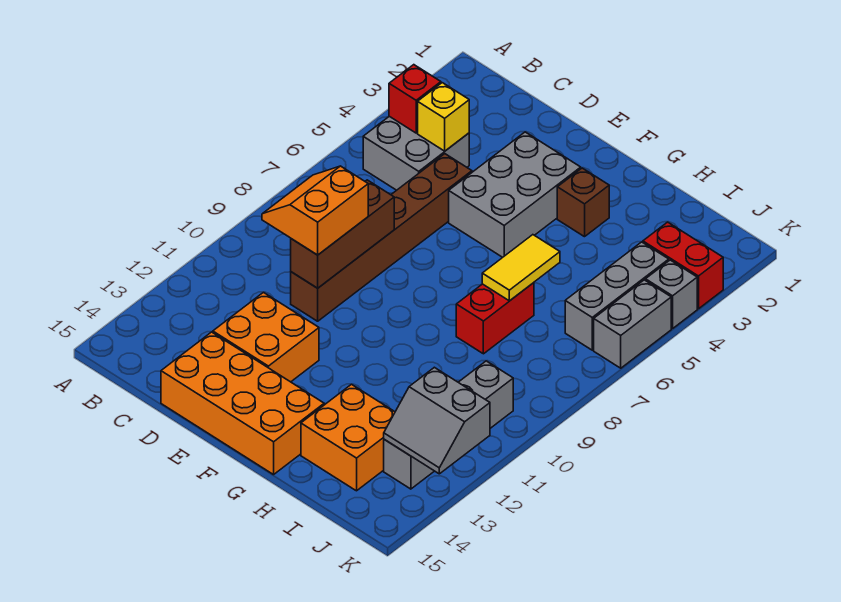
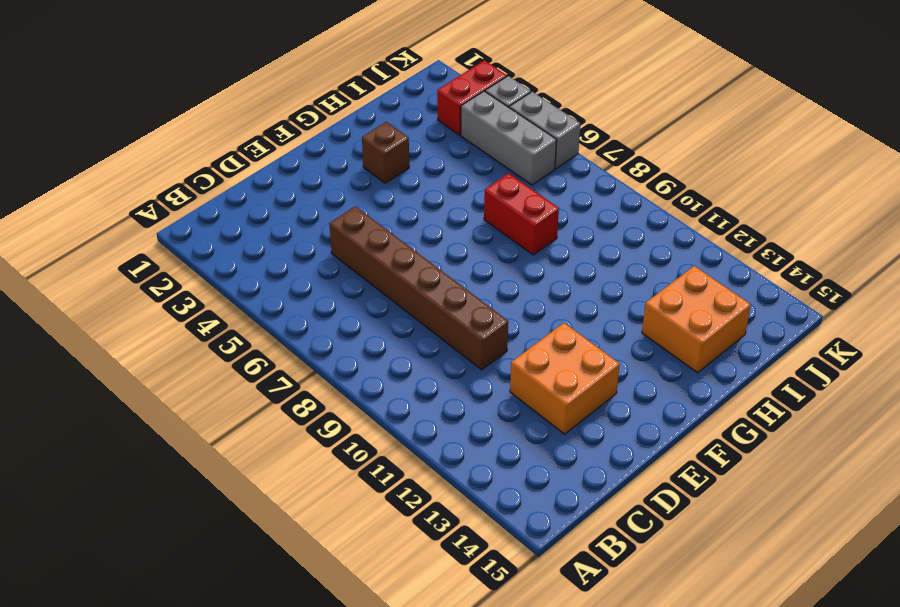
none -> grey brick B4:C5 level 1
none -> orange brick D14:G15 level 1
none -> grey brick E3:F5 level 1

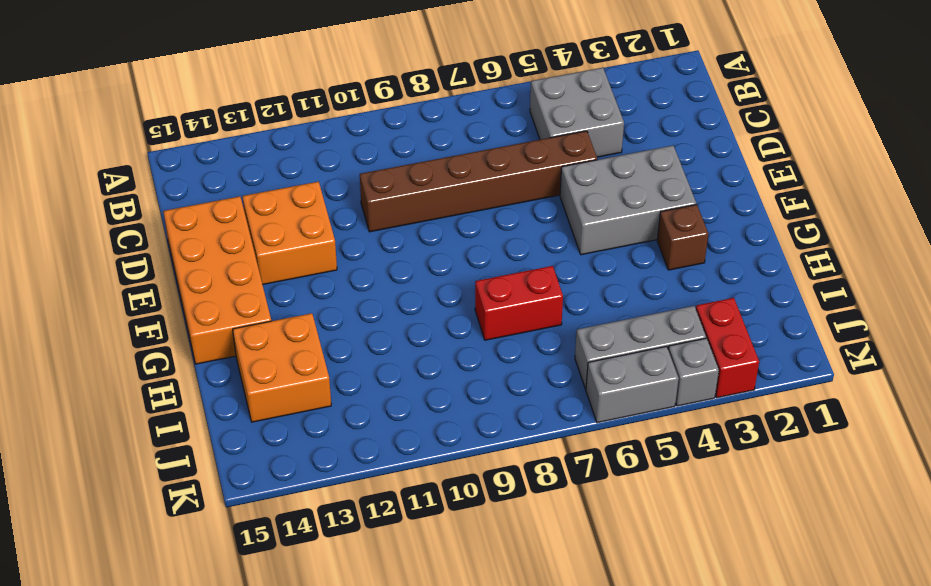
none -> grey brick J10:J13 level 1
none -> red brick B4 level 2
none -> yellow brick C4 level 2

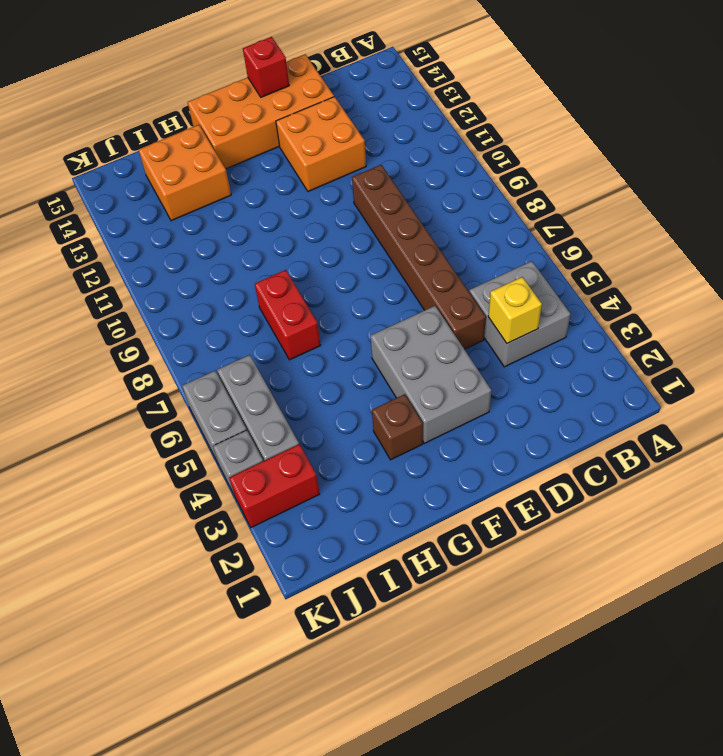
red brick E15 level 2 -> red brick B4 level 2
none -> grey brick J10:J13 level 1
none -> brown brick D8:D10 level 2
none -> yellow tile H6:H7 level 2

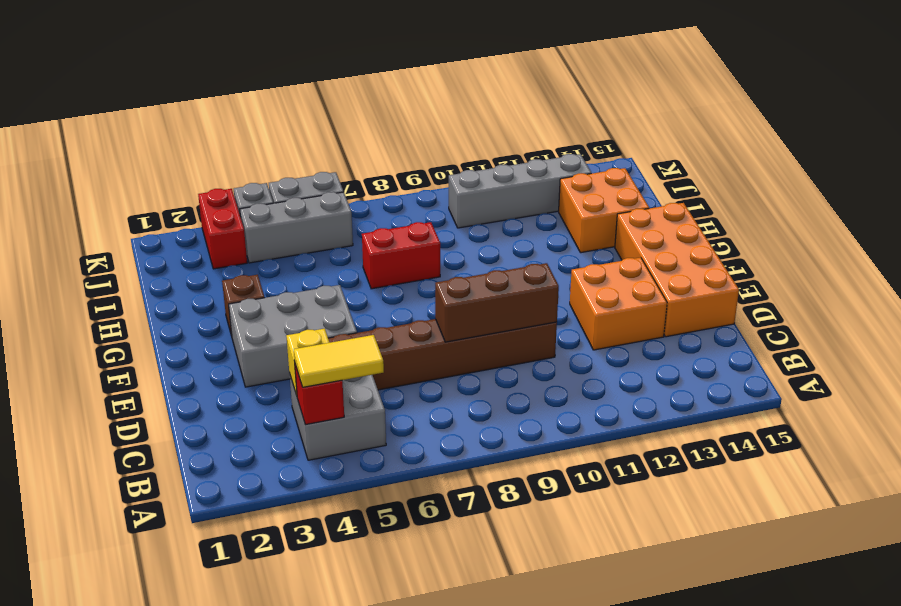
yellow tile B4:B5 level 3 -> yellow tile H6:H7 level 2
none -> grey slope J12:K13 level 2 top 12
none -> orange slope C9:D10 level 3 top D

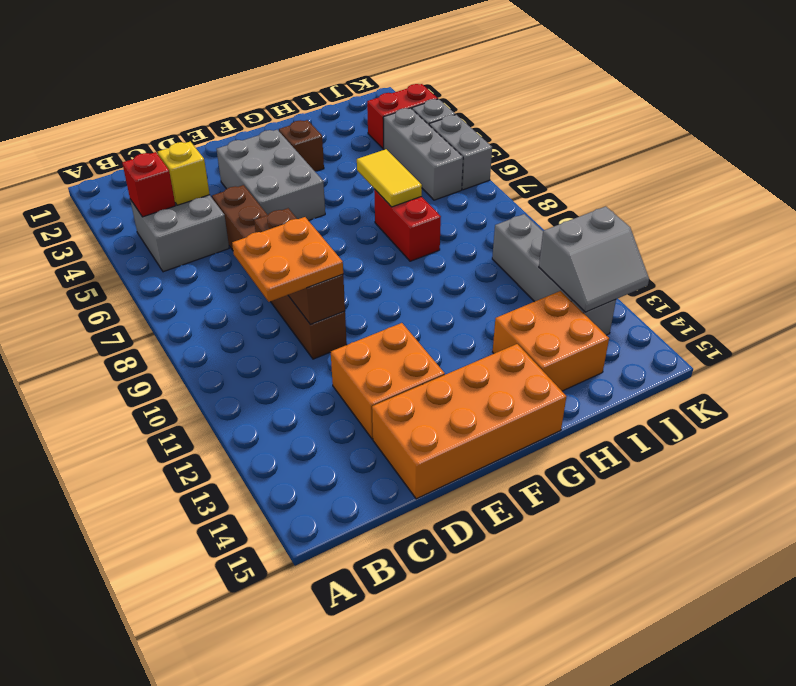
orange plate C9:D10 level 3 -> orange slope C9:D10 level 3 top D

